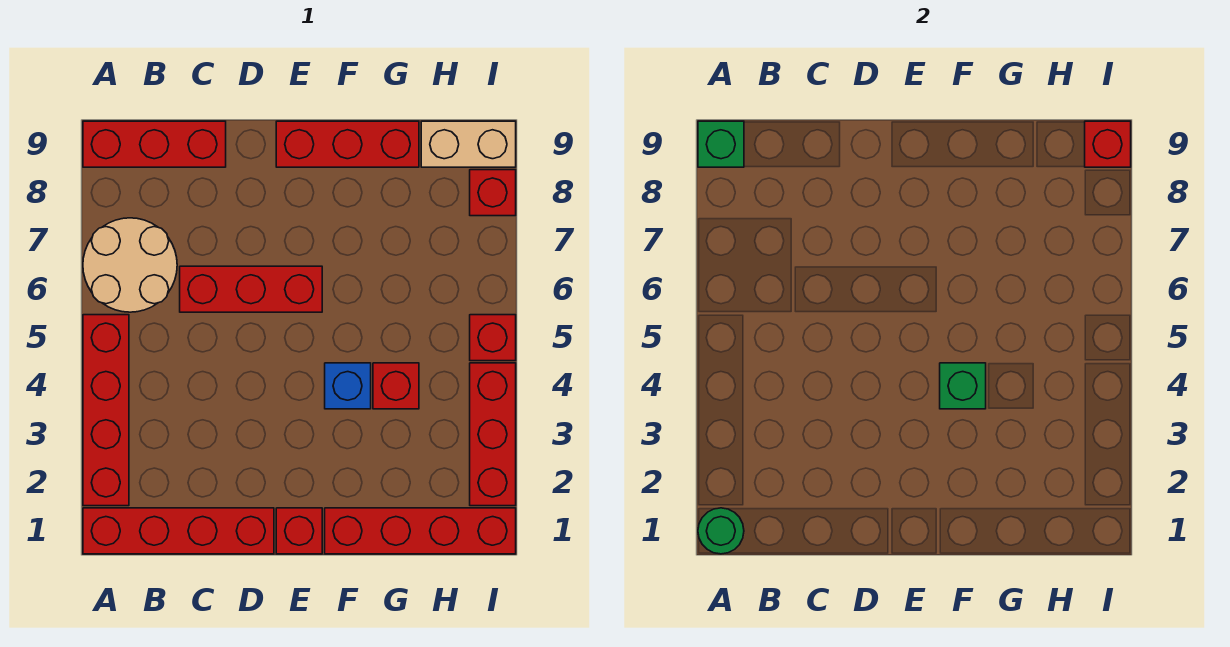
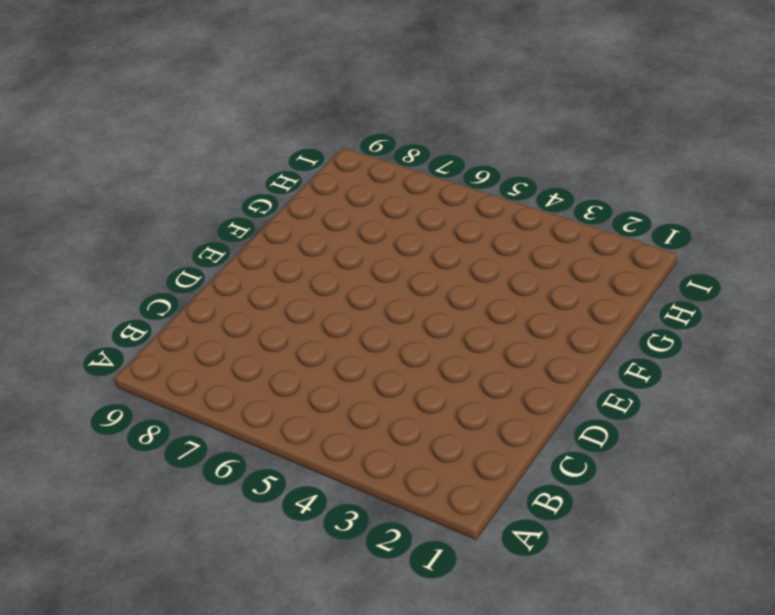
none -> red brick A1:D1 level 1
none -> red brick A2:A5 level 1
none -> tan round brick A6:B7 level 1

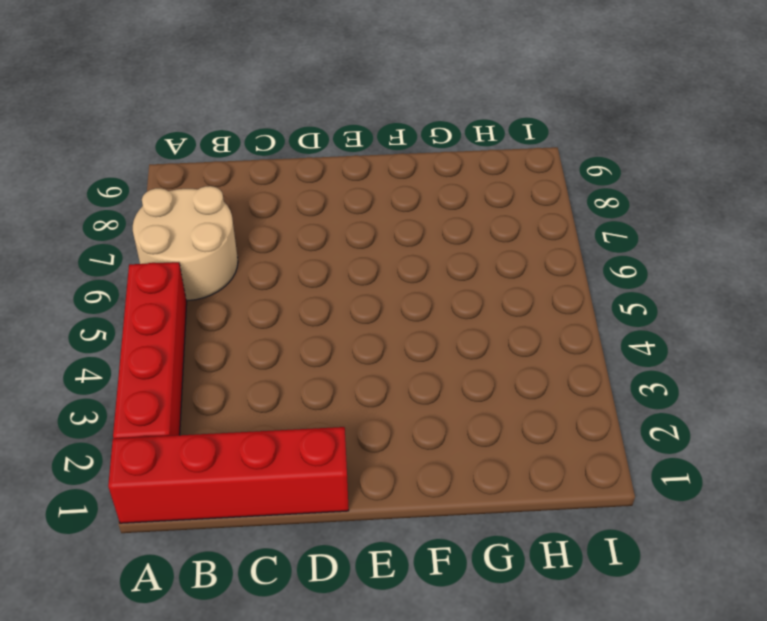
none -> red brick A9:C9 level 1
none -> red brick C6:E6 level 1
none -> red brick E1 level 1

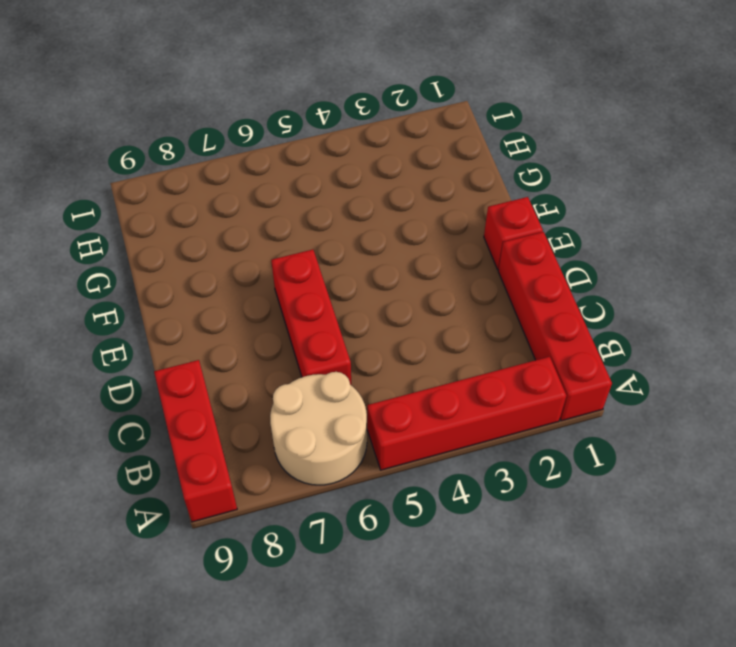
none -> red brick E9:G9 level 1
none -> red brick F1:I1 level 1
none -> blue brick F4 level 1

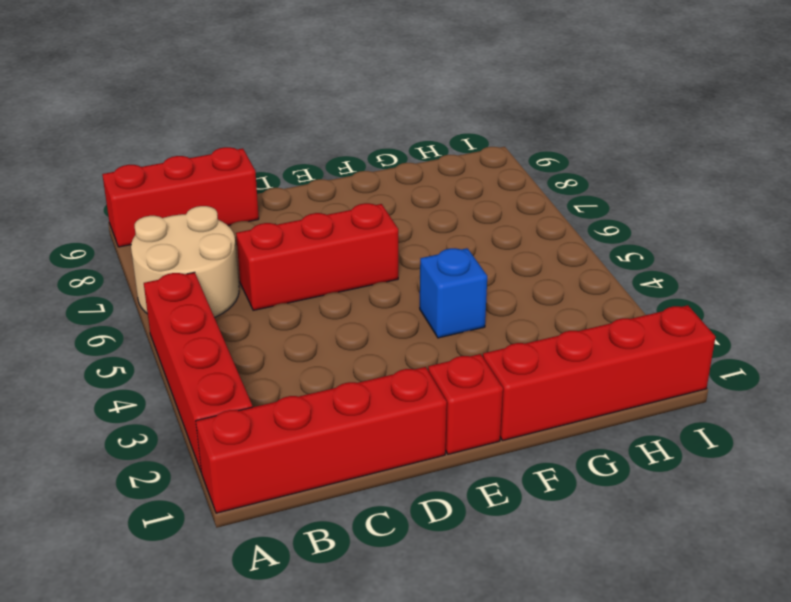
none -> red brick E9:G9 level 1
none -> red brick G4 level 1
none -> tan brick H9:I9 level 1

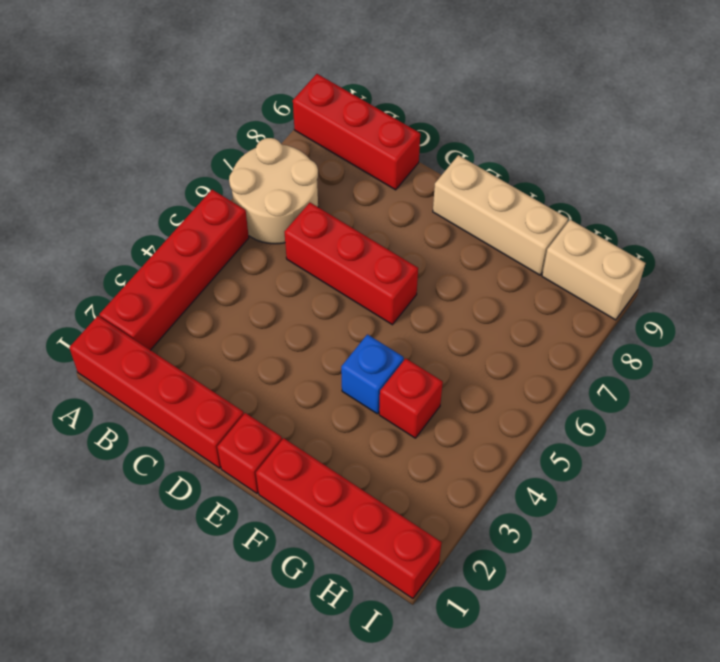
tan brick E9:G9 level 1 -> red brick E9:G9 level 1
none -> red brick I2:I4 level 1
none -> red brick I5 level 1
none -> red brick I8 level 1

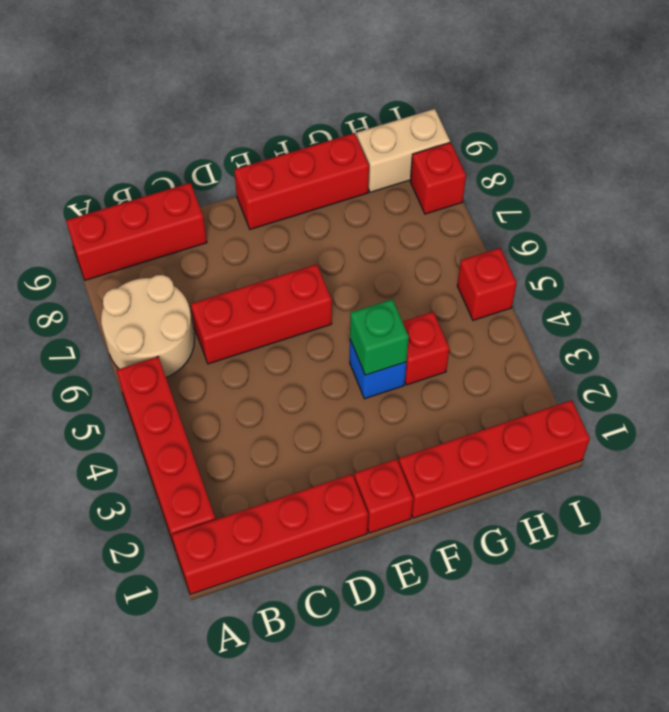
none -> red brick I2:I4 level 1
none -> green round brick A1 level 2
none -> green brick A9 level 2

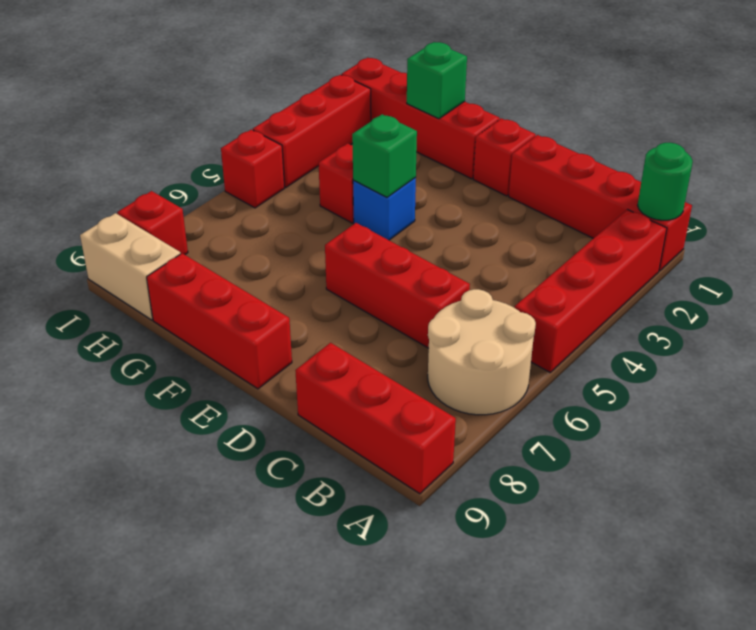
green brick G1 level 2 -> green brick A9 level 2
none -> red brick I9 level 2

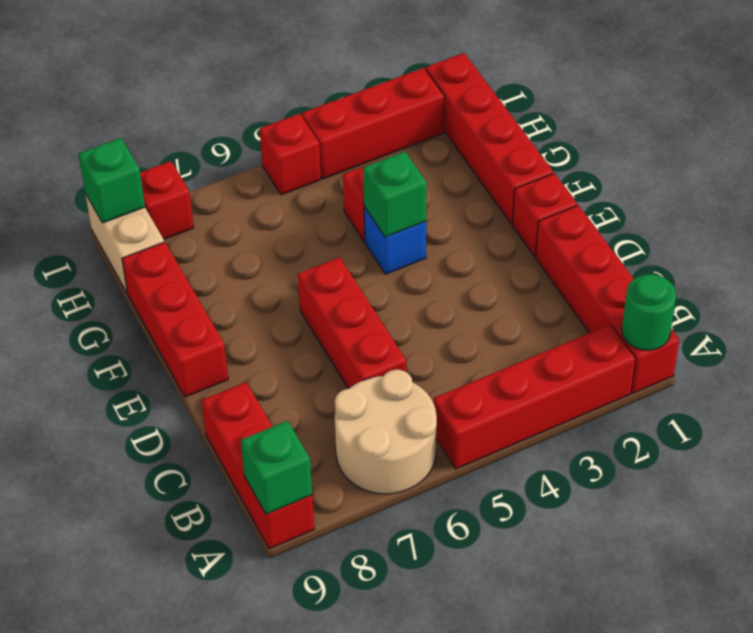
green brick I9 level 2 -> red brick I9 level 2

